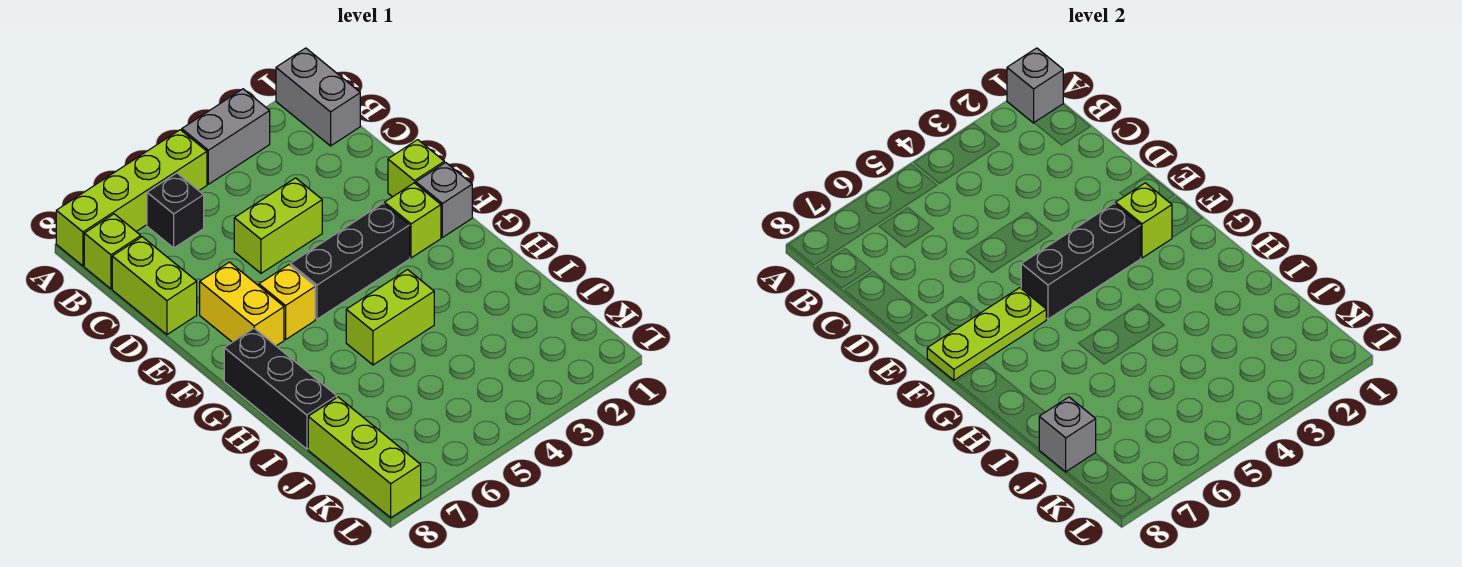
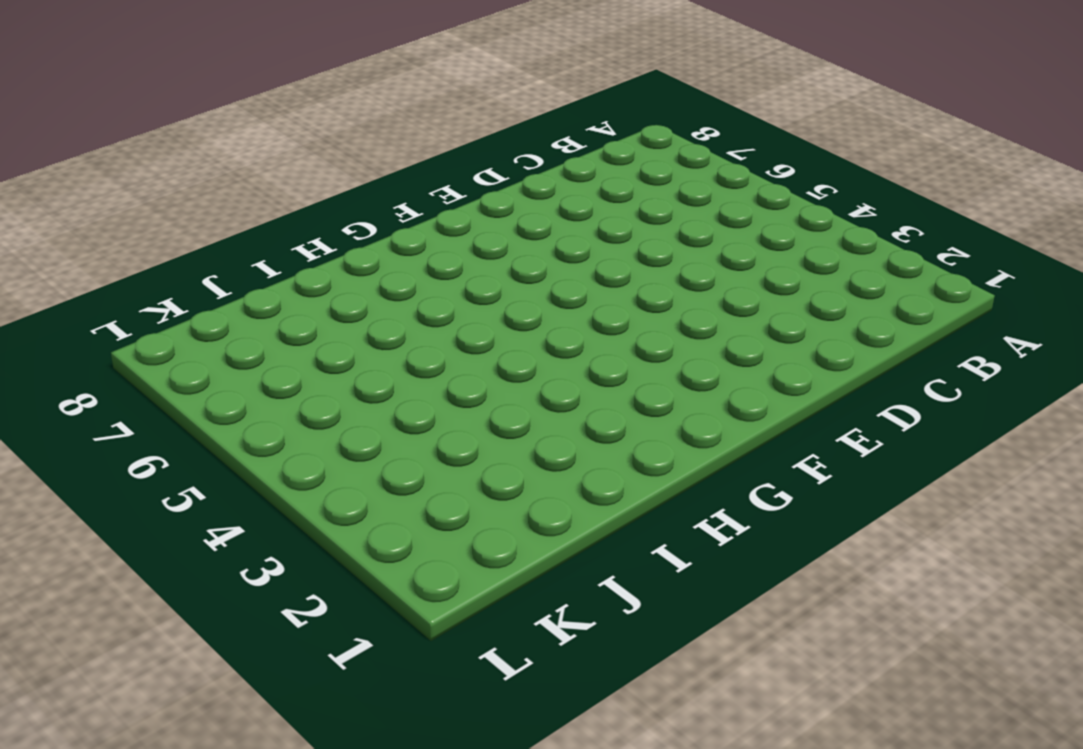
none -> grey brick A1:B1 level 1
none -> grey brick A3:A4 level 1
none -> lime brick A5:A8 level 1

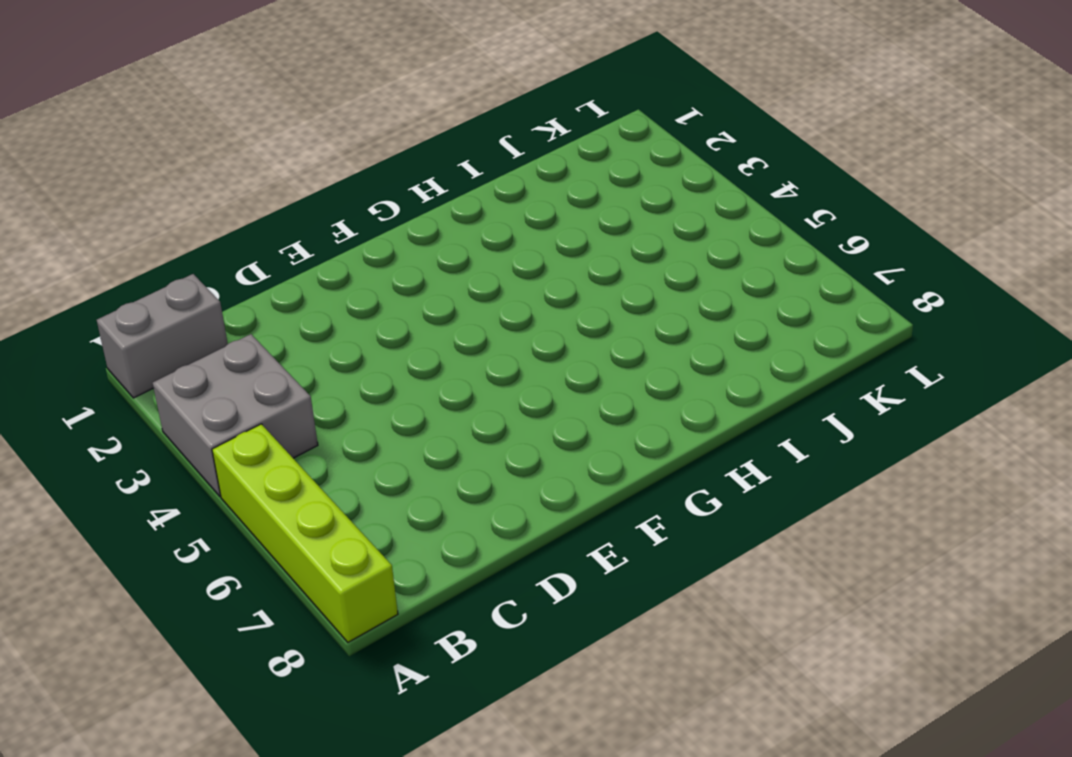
grey brick A3:B4 level 1 -> grey brick A3:A4 level 1
none -> black brick B6 level 1
none -> lime brick B8 level 1
none -> lime brick C8:D8 level 1

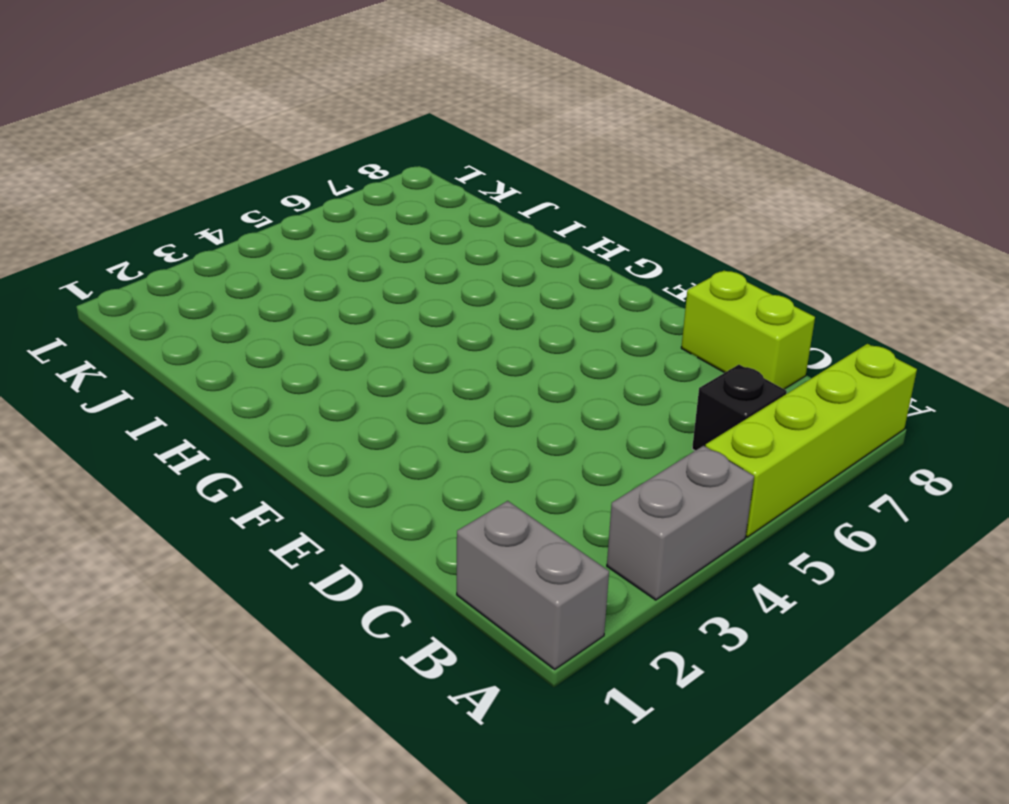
none -> lime brick B8 level 1
none -> lime brick D4:D5 level 1
none -> lime brick E1 level 1

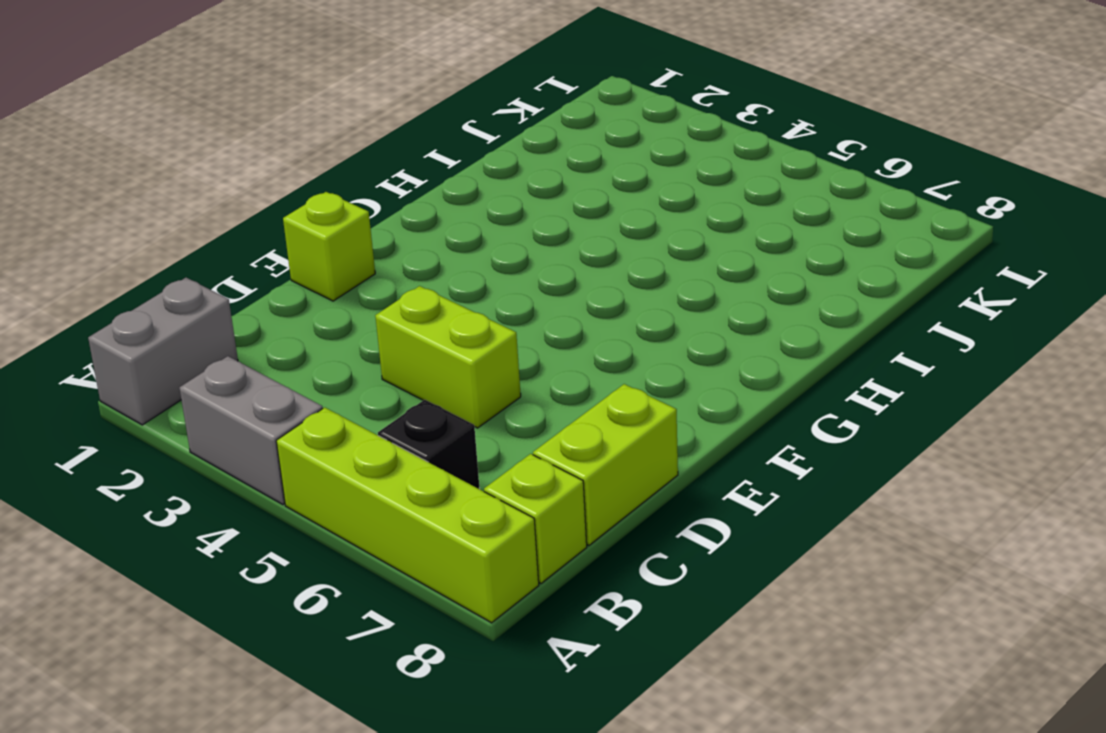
none -> yellow brick E7:F7 level 1
none -> grey brick F1 level 1
none -> lime brick F2 level 1

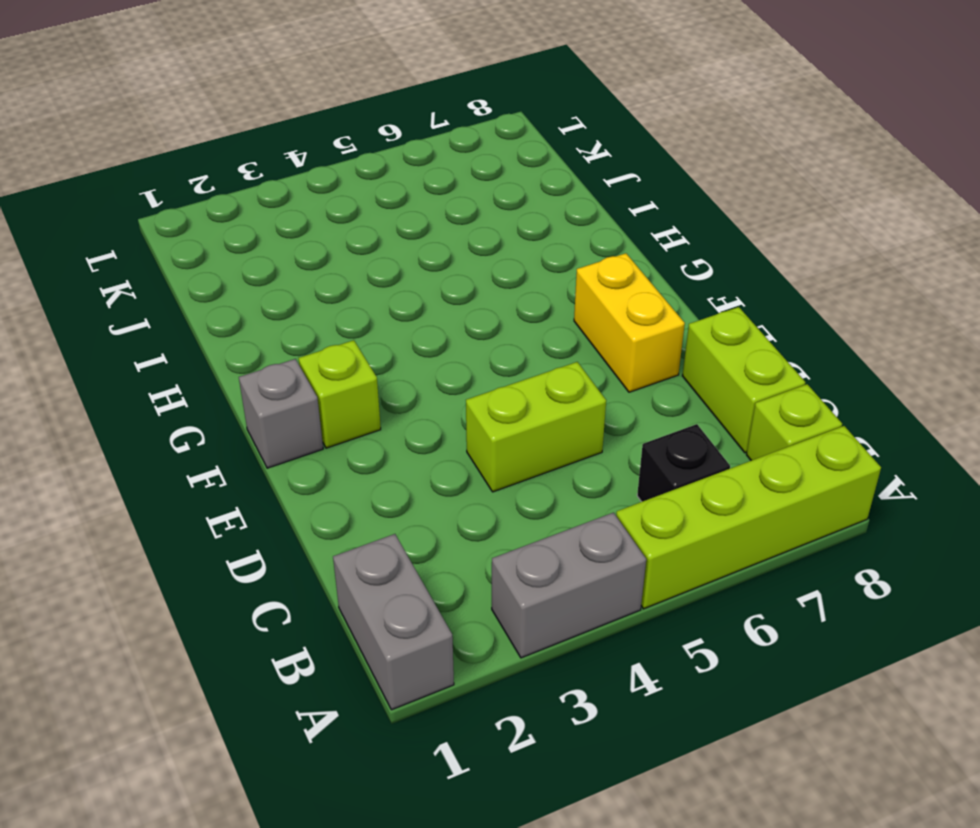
none -> lime brick E1 level 1
none -> black brick F3:F5 level 1
none -> yellow brick F6 level 1

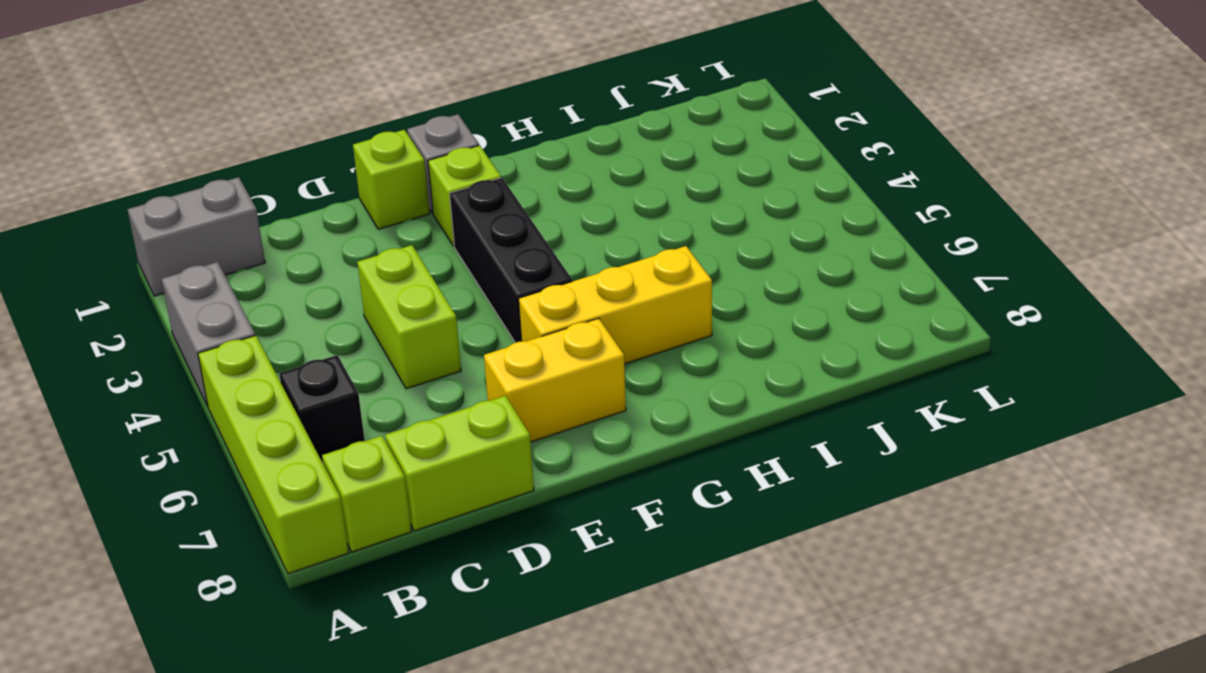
yellow brick F6:H6 level 1 -> yellow brick F6 level 1
none -> black brick G8:I8 level 1
none -> lime brick H4:H5 level 1
none -> lime brick J8:L8 level 1

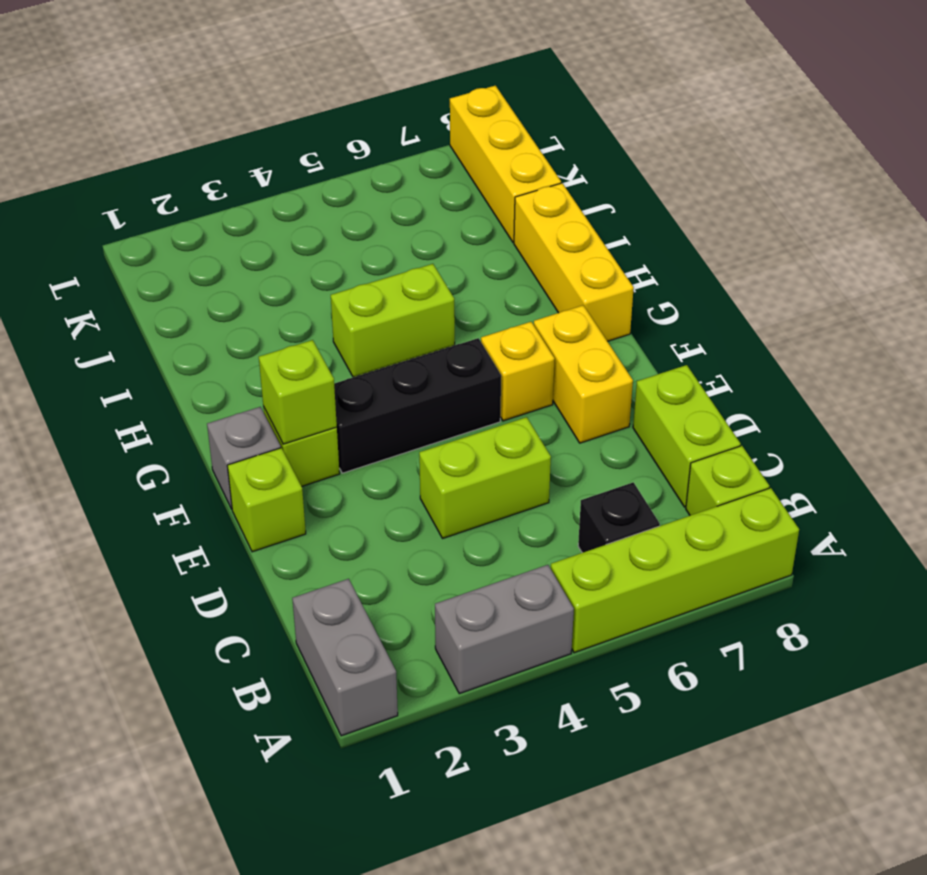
yellow brick G8:I8 level 1 -> black brick G8:I8 level 1
yellow brick J8:L8 level 1 -> lime brick J8:L8 level 1
none -> grey brick A1 level 2
none -> black brick F3:F5 level 2
none -> lime plate F6:F8 level 2

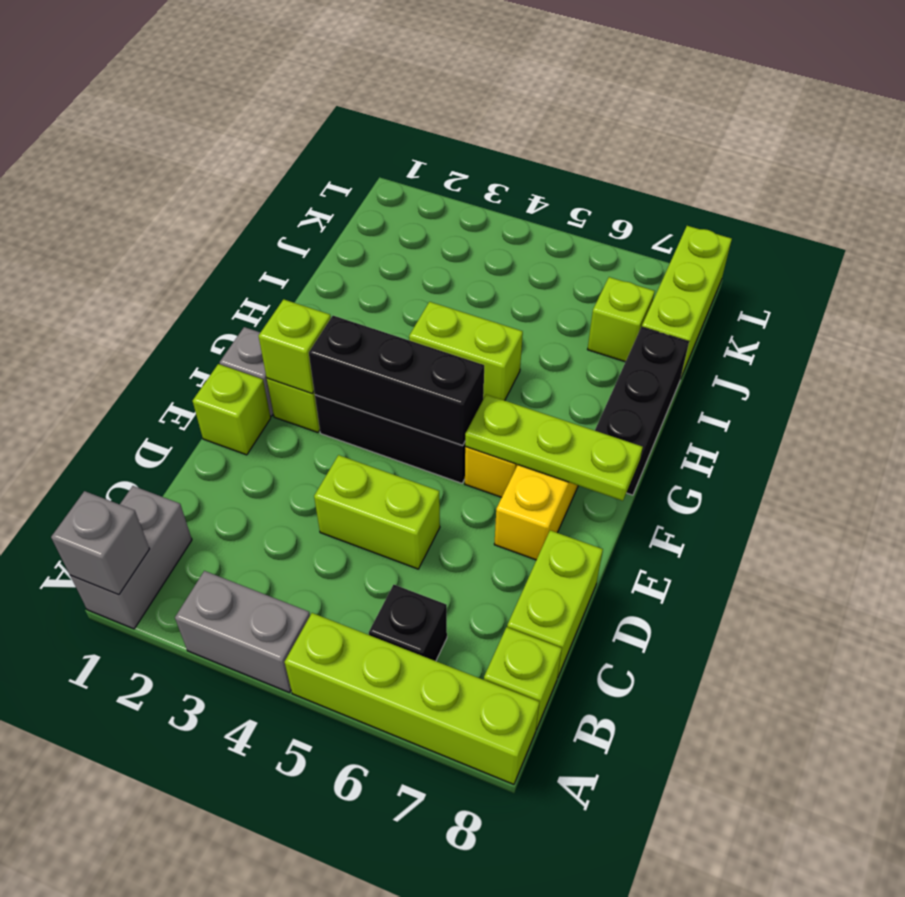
lime brick J7 level 1 -> none
none -> grey brick J8 level 2

